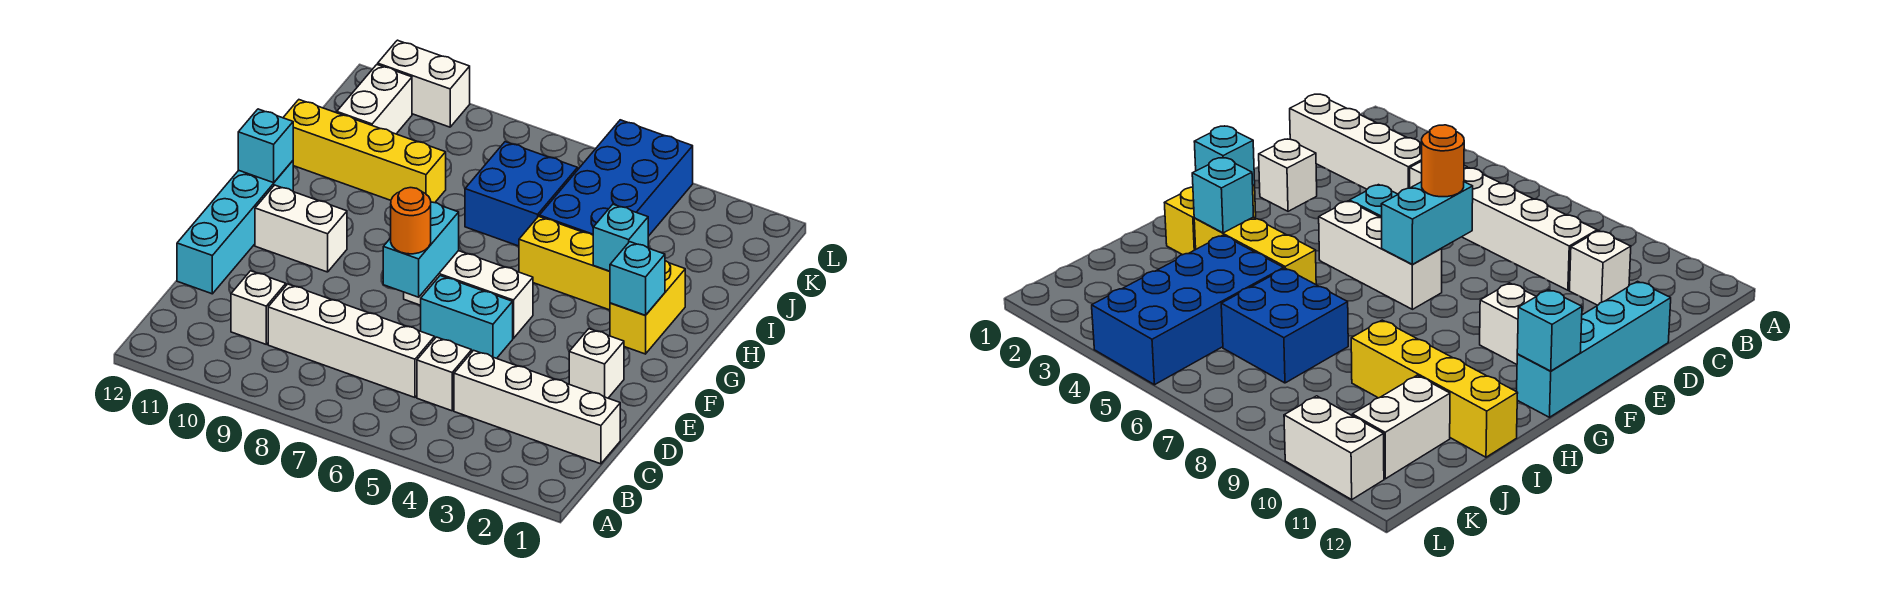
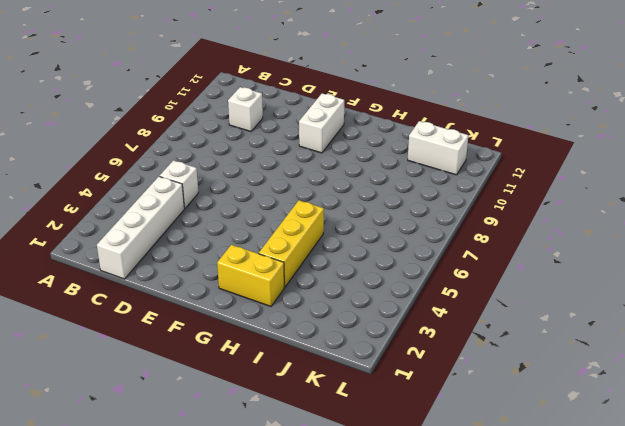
none -> white brick C6:C9 level 1
none -> cyan brick D12:G12 level 1
none -> white brick E2 level 1

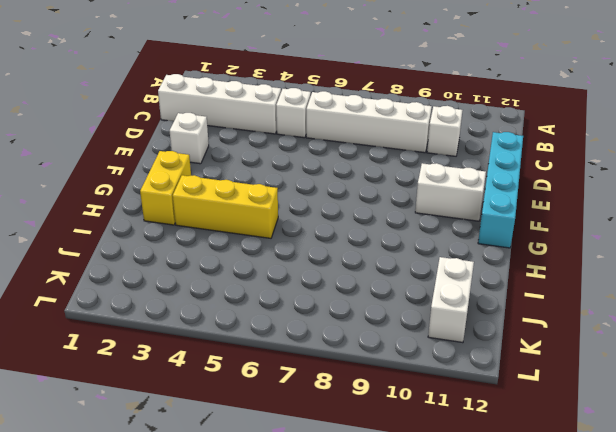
none -> cyan brick E5:E6 level 1
none -> white brick F5:F7 level 1
none -> blue brick I4:L5 level 1

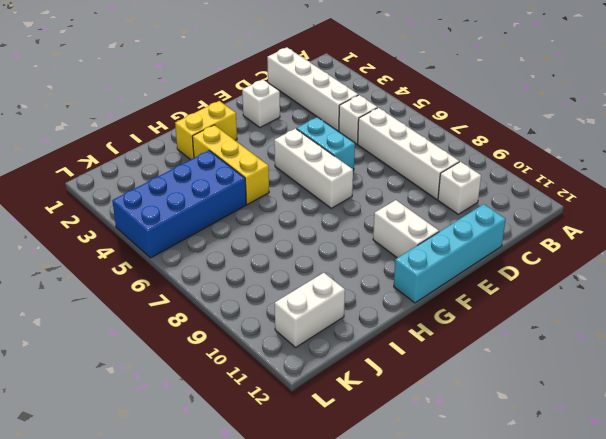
none -> blue brick I6:J7 level 1
none -> yellow brick I9:I12 level 1
none -> white brick L10:L11 level 1

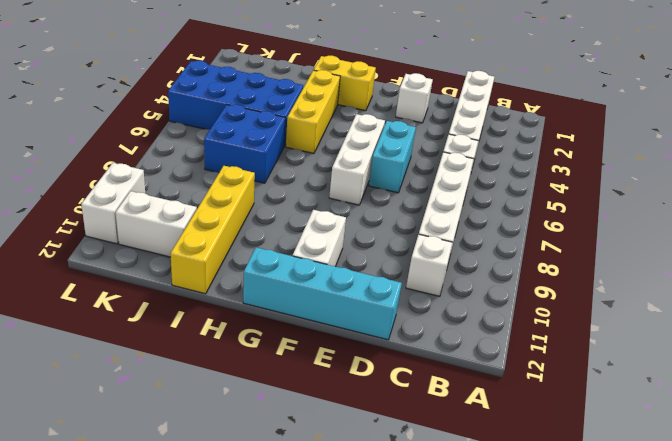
none -> cyan brick E7:F7 level 2
none -> cyan brick G2 level 2
none -> cyan brick G12 level 2

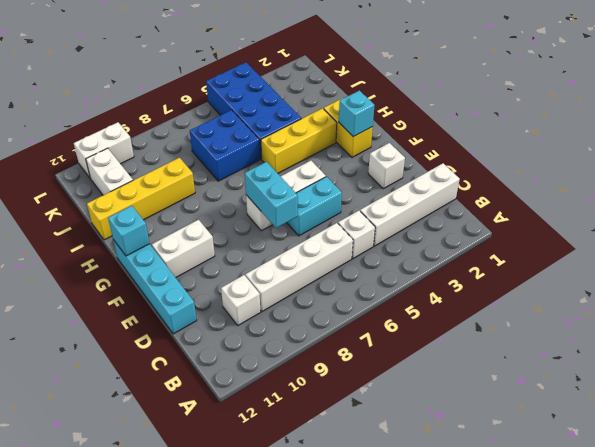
none -> cyan brick H3 level 2
none -> orange round brick E7 level 3

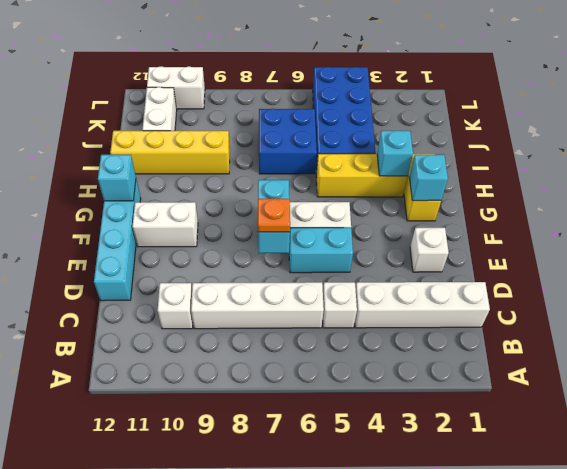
orange plate E7 level 3 -> orange round brick E7 level 3

